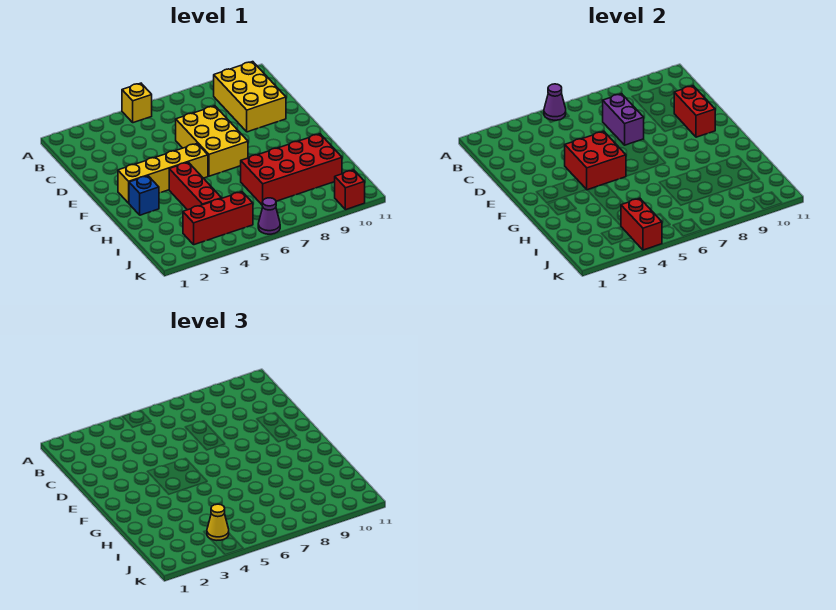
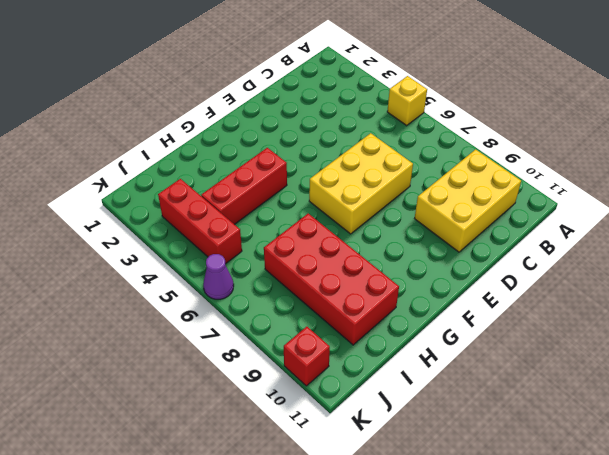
none -> yellow brick F2:F5 level 1
none -> blue brick G2 level 1
none -> purple cone A5 level 2

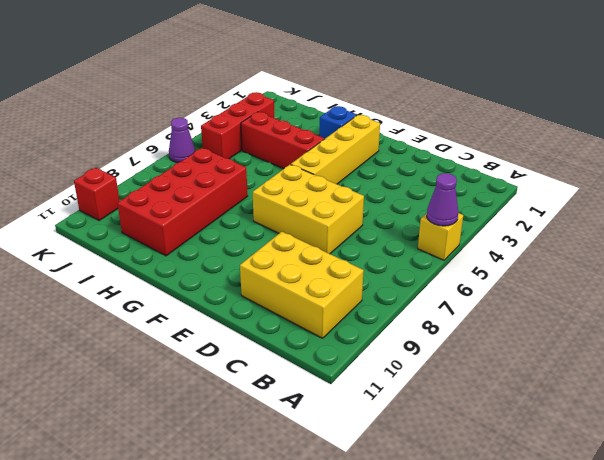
none -> purple brick C7:D7 level 2
none -> red brick D10:E10 level 2
none -> red brick E4:F5 level 2

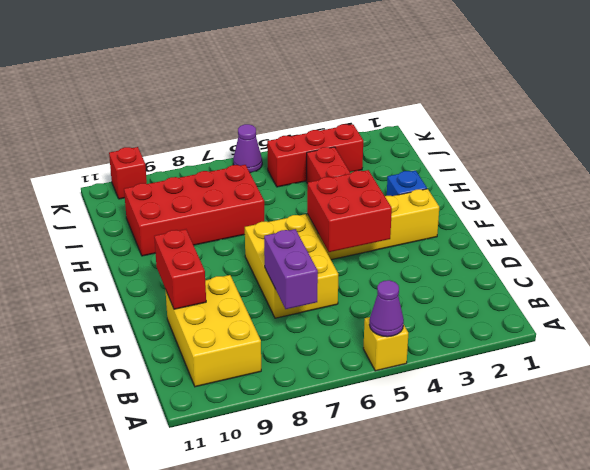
none -> red brick J4:K4 level 2
none -> yellow cone J4 level 3

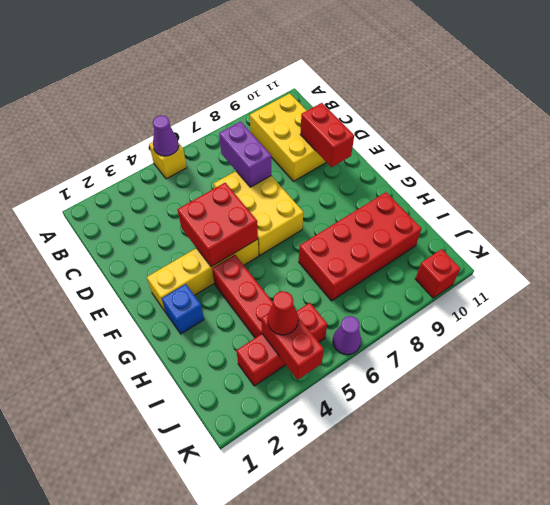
red cone J4 level 3 -> yellow cone J4 level 3

